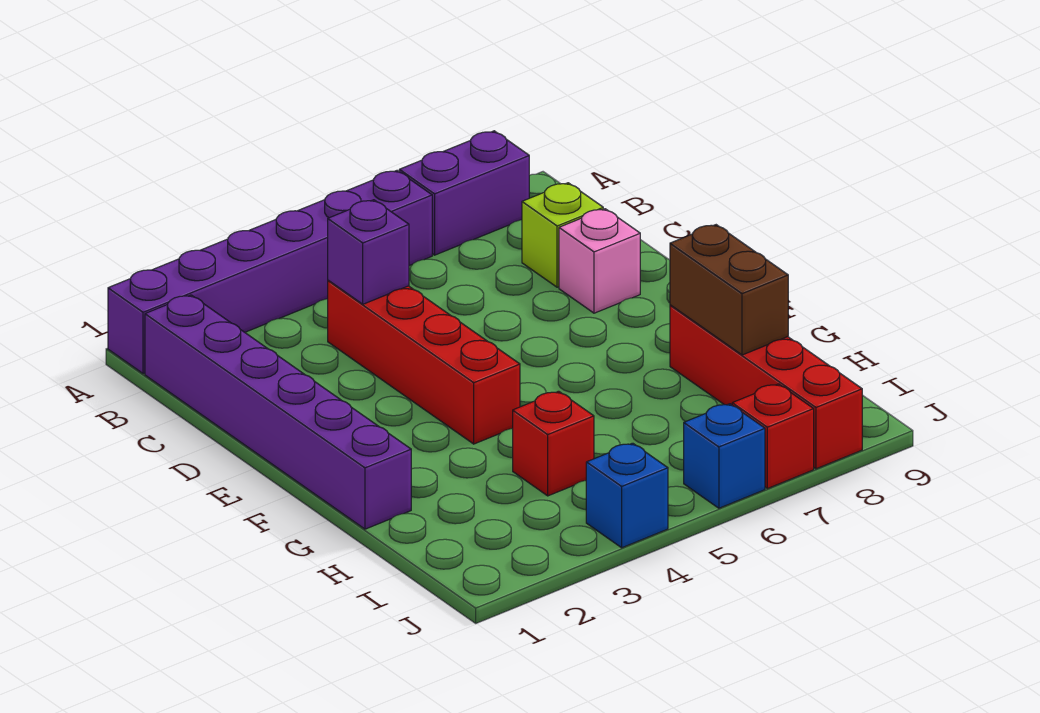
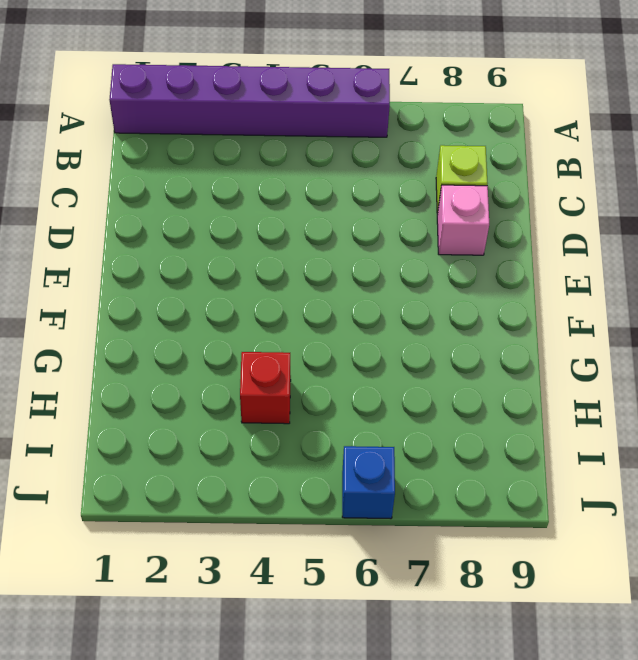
none -> purple brick A7:A8 level 1
none -> purple brick B1:G1 level 1
none -> red brick C4:F4 level 1

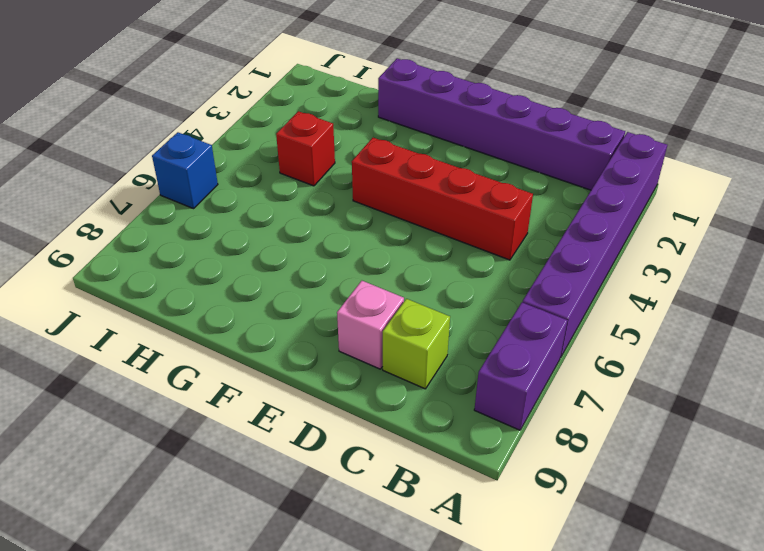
none -> red brick G8:J8 level 1
none -> blue brick J4 level 1
none -> red brick J7 level 1

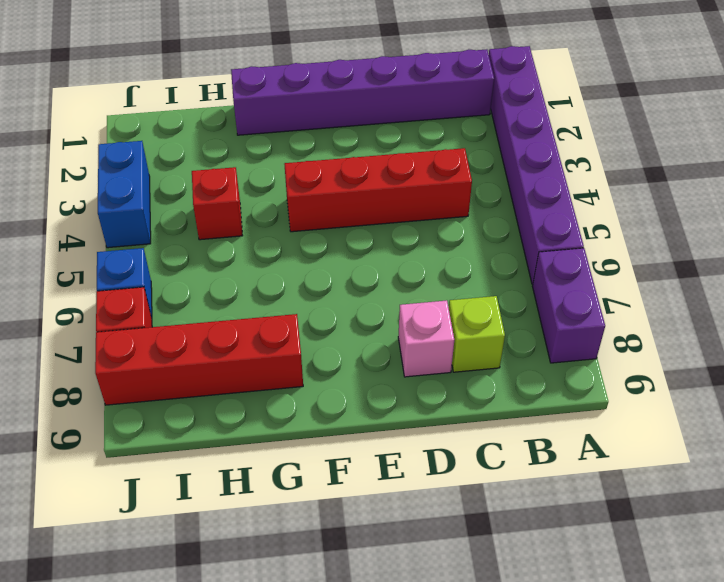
blue brick J3:J4 level 1 -> blue brick J4 level 1
none -> purple brick C4 level 2
none -> brown brick G8:H8 level 2

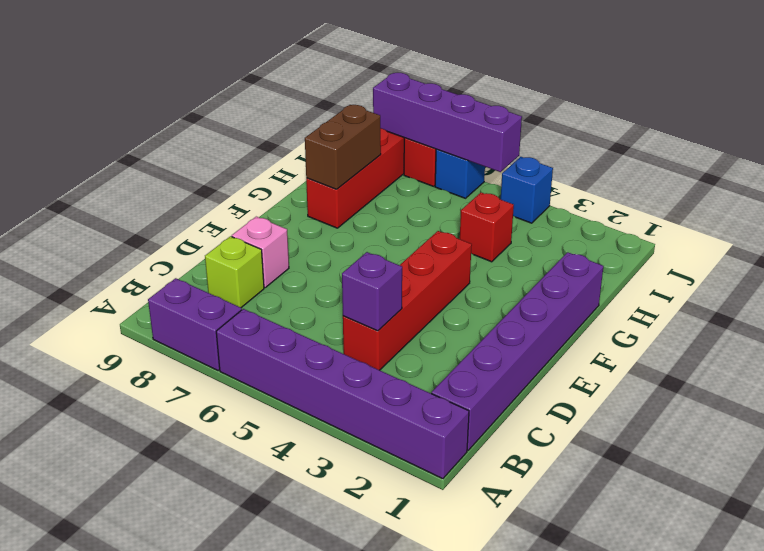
purple brick J5:J8 level 2 -> none

